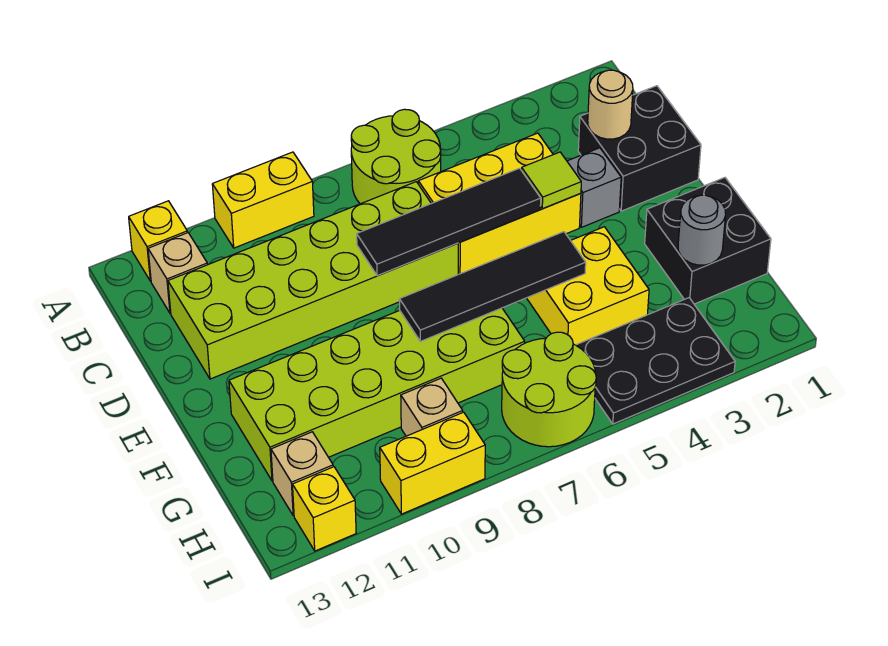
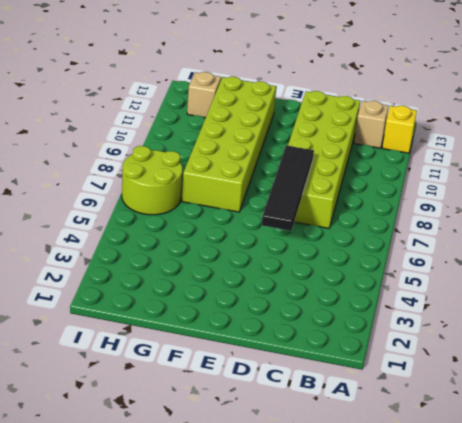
none -> lime round brick A6:B7 level 1
none -> yellow brick A9:A10 level 1
none -> black brick C1:D2 level 1

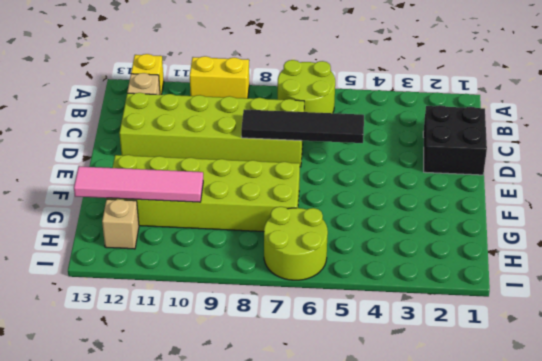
pink tile G10:G13 level 2 -> none
none -> yellow brick C4:D6 level 1
none -> grey brick D3 level 1
none -> black brick F1:G2 level 1

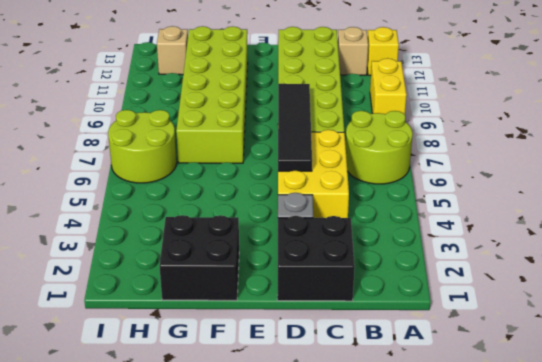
none -> yellow brick F4:G5 level 1
none -> black plate H3:I5 level 1
none -> tan brick H9 level 1

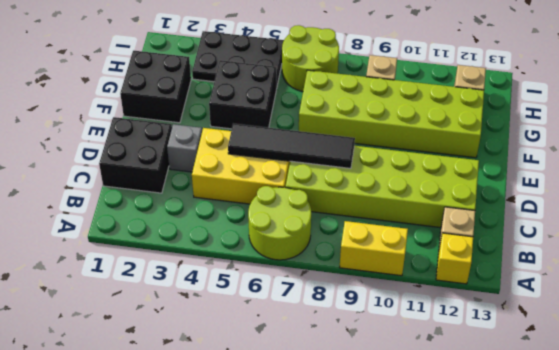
black brick F4:G5 level 1 -> yellow brick F4:G5 level 1
none -> yellow brick I9:I10 level 1
none -> yellow brick I12 level 1
none -> tan round brick C2 level 2

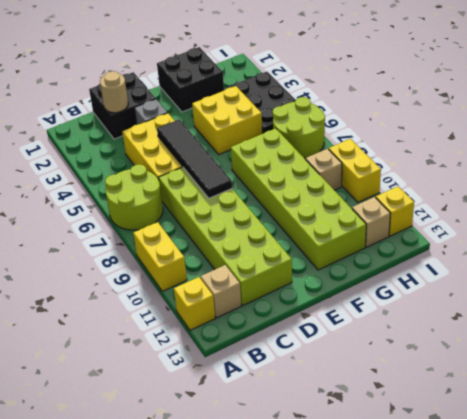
none -> lime tile D4 level 2
none -> black tile F5:F8 level 2
none -> grey round brick G2 level 2

